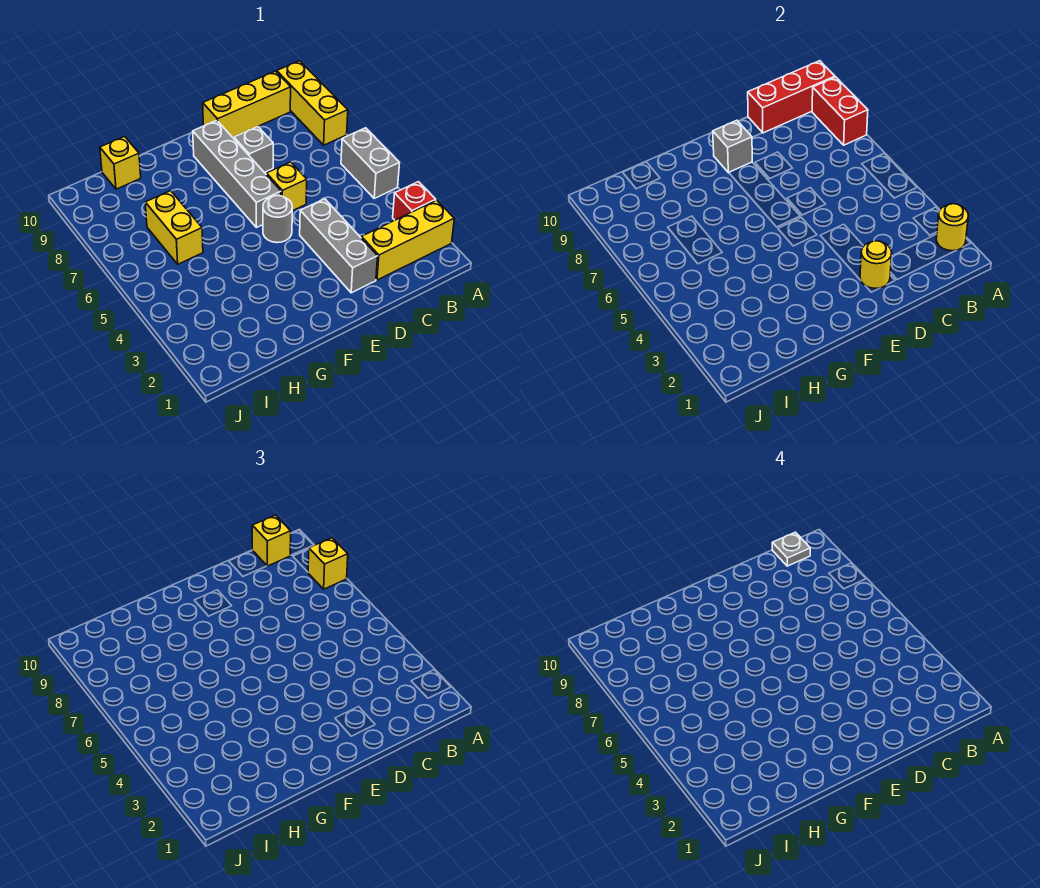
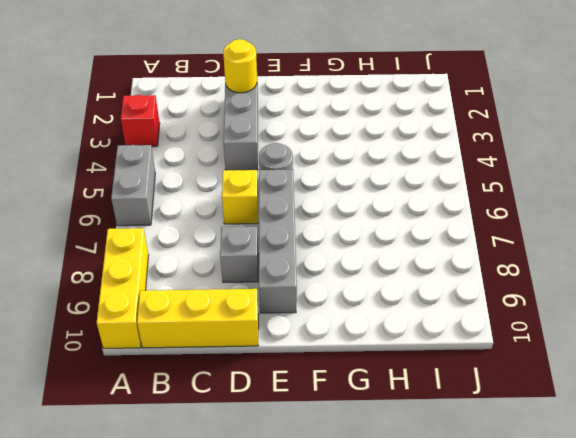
none -> yellow brick A2:C2 level 1
none -> yellow brick H6:H7 level 1
none -> yellow brick H10 level 1

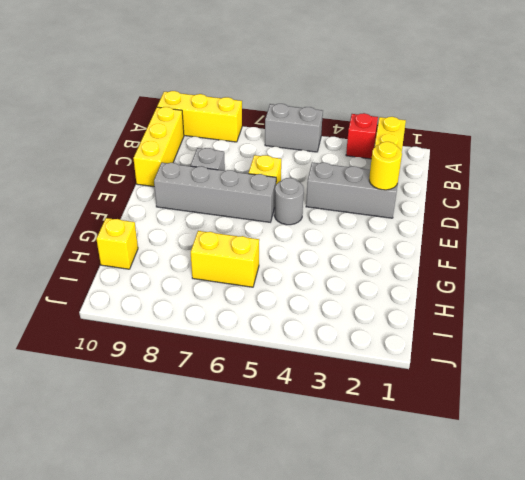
none -> yellow round brick A2 level 2
none -> red brick A8:A9 level 2
none -> red brick A10:C10 level 2

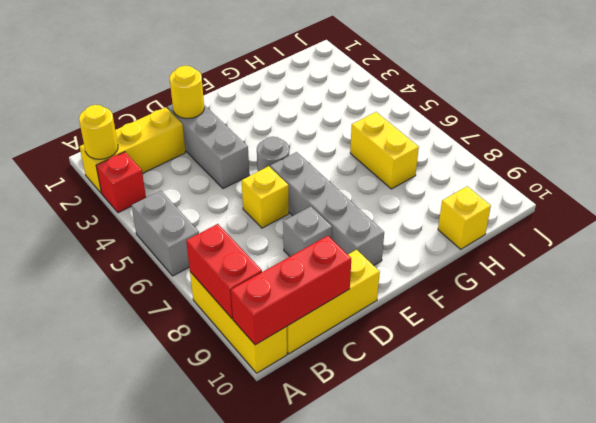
none -> grey brick E9 level 2
none -> yellow brick A8 level 3
none -> yellow brick B10 level 3

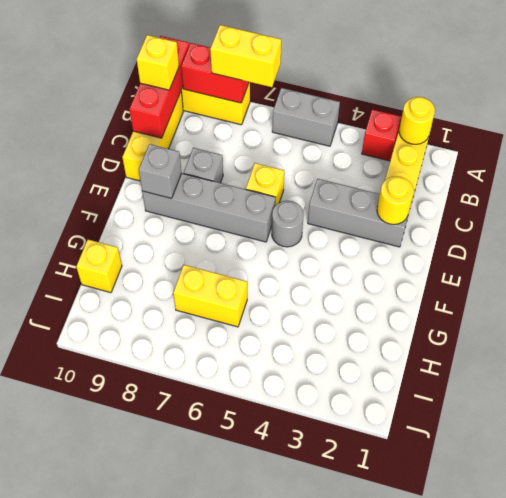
yellow brick A7:A8 level 3 -> yellow brick A8 level 3
none -> grey plate B10 level 4

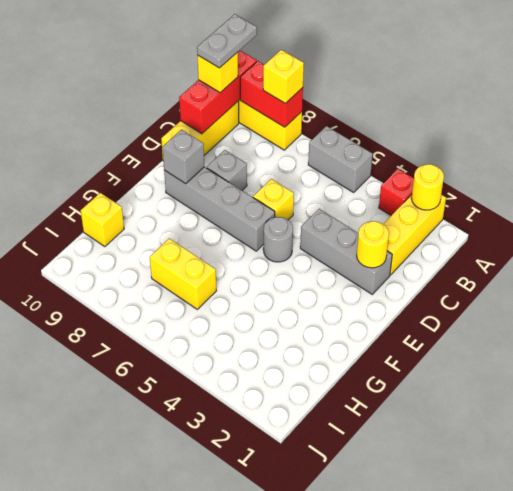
grey plate A10:B10 level 4 -> grey plate B10 level 4

